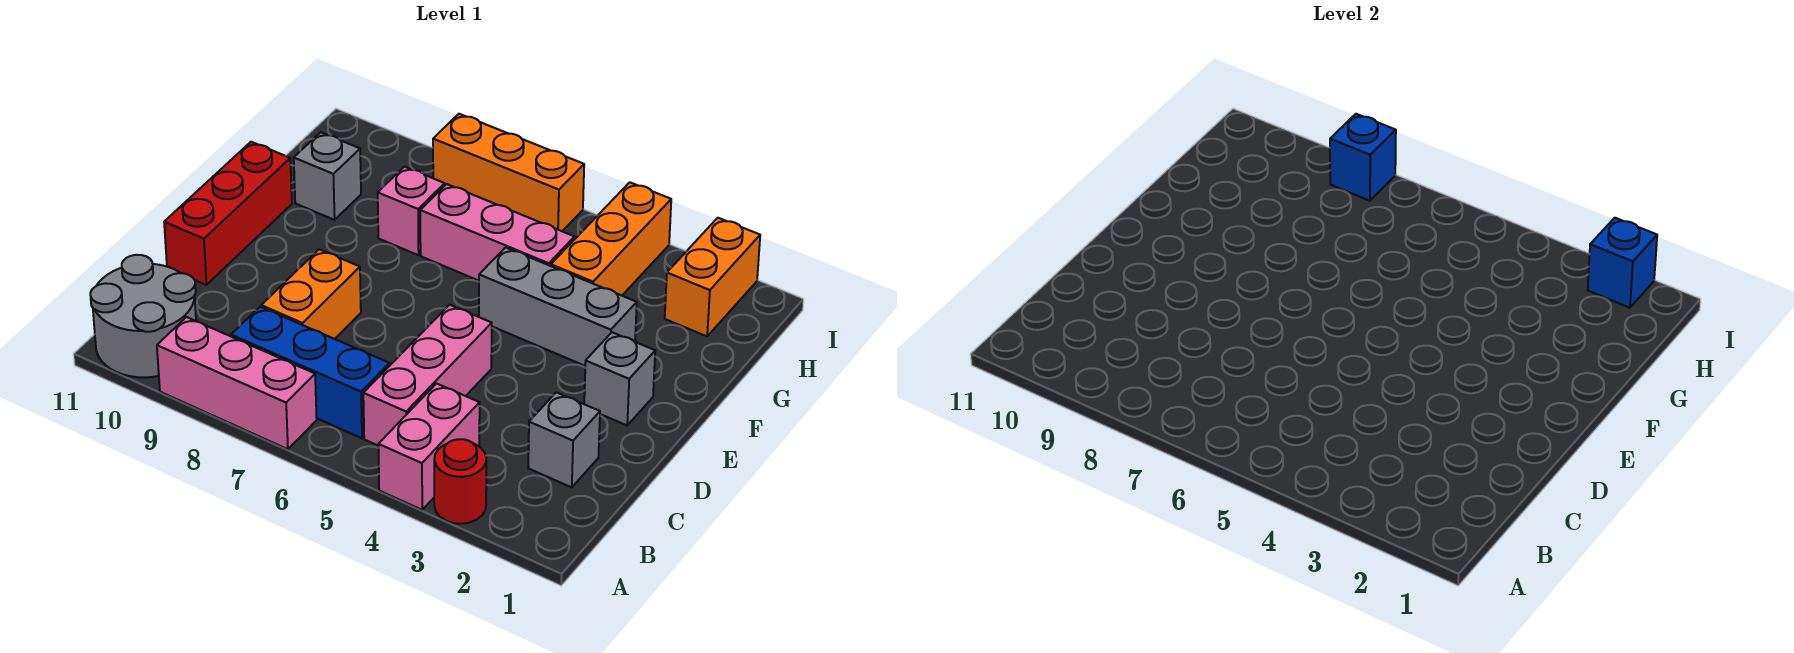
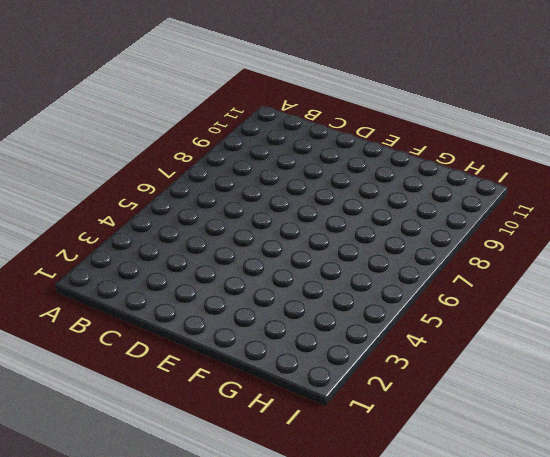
none -> red round brick A3 level 1
none -> pink brick A4:B4 level 1
none -> pink brick A7:A9 level 1

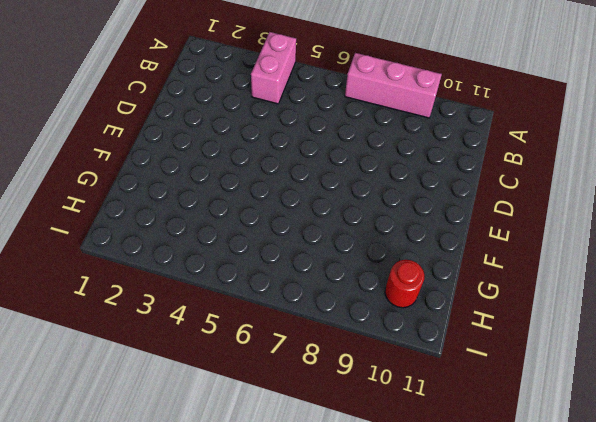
red round brick H10 level 1 -> red round brick A3 level 1
none -> grey round brick A10:B11 level 1
none -> pink brick B5:D5 level 1
none -> blue brick B6:B8 level 1

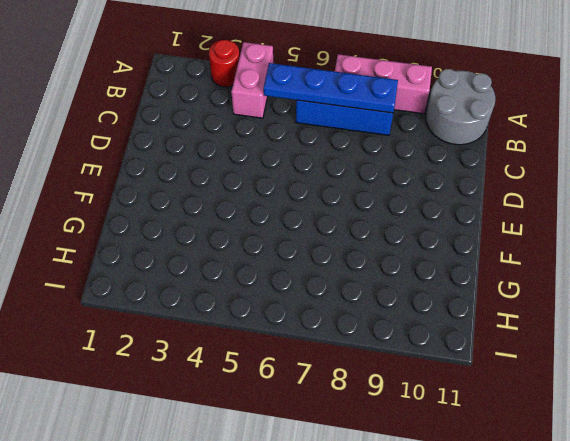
blue plate B5:B8 level 2 -> none
none -> pink brick B5:D5 level 1
none -> grey brick C2 level 1
none -> orange brick C8:D8 level 1

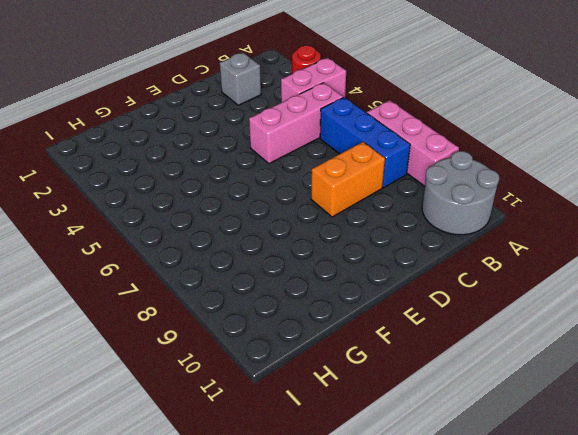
none -> red brick D11:F11 level 1
none -> grey brick E2 level 1
none -> grey brick F3:F5 level 1

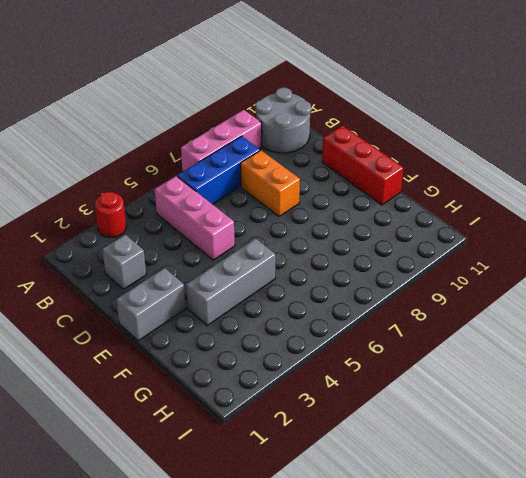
grey brick E1:E2 level 1 -> grey brick E2 level 1
none -> pink brick A4:B4 level 1
none -> orange brick G4:I4 level 1
none -> pink brick G5:G7 level 1

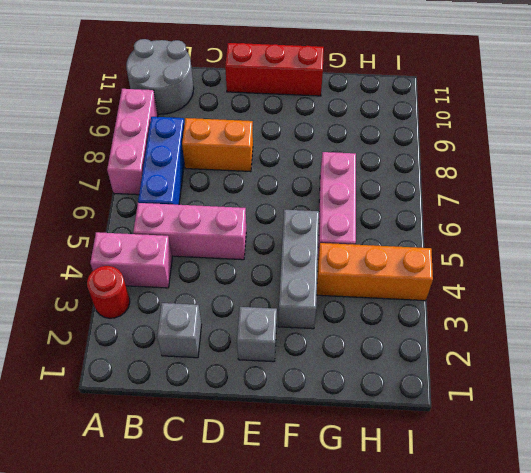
none -> pink brick G8 level 1
none -> grey brick G10 level 1
none -> orange brick H2:I2 level 1

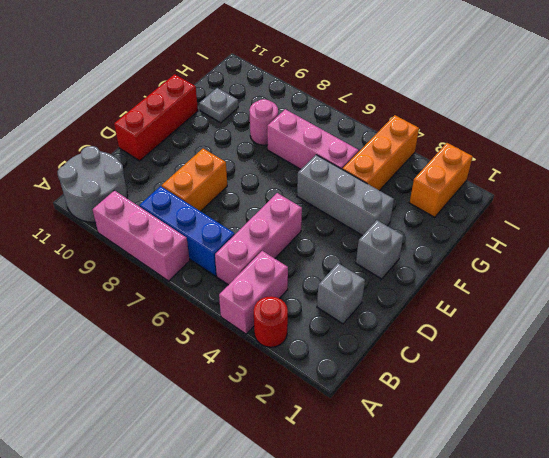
pink round brick G8 level 1 -> pink brick G8 level 1
grey plate G10 level 1 -> grey brick G10 level 1
none -> orange brick I6:I8 level 1
none -> blue brick I2 level 2
none -> blue brick I8 level 2

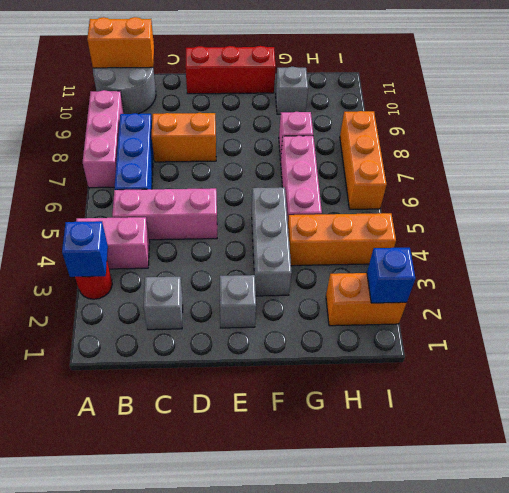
blue brick A3 level 2 -> blue brick I8 level 2
orange brick A11:B11 level 2 -> none

